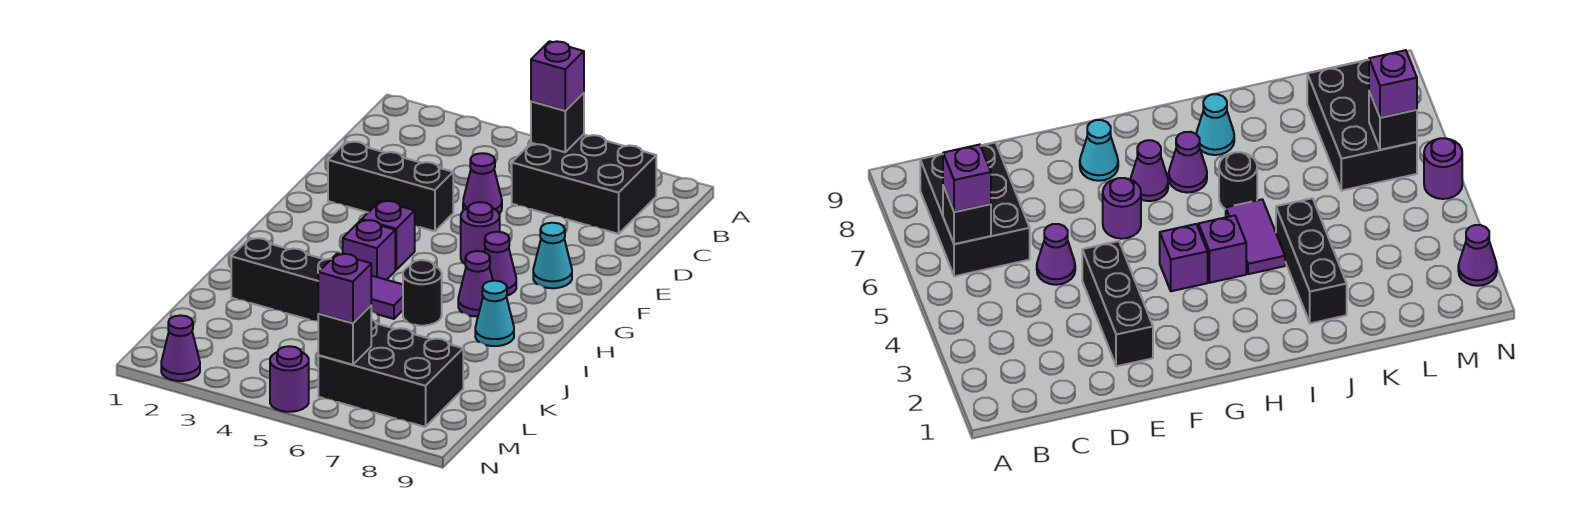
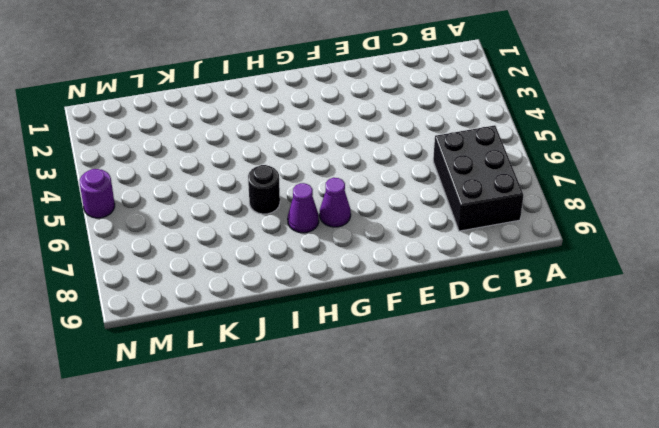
none -> purple cone D5 level 1
none -> black brick E2:E4 level 1
none -> purple round brick F6 level 1

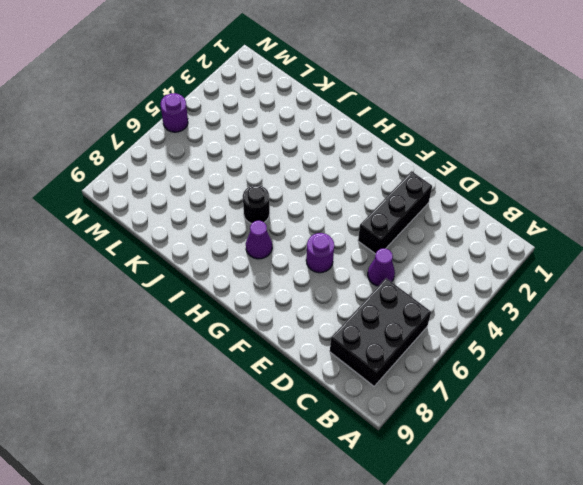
none -> cyan cone F8 level 1
none -> purple brick G4 level 1
none -> purple cone G7 level 1

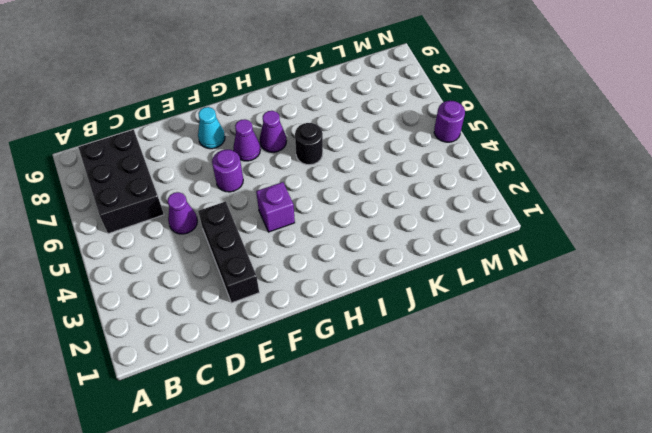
none -> purple brick H4 level 1
none -> purple tile I4:I5 level 1
none -> cyan cone I8 level 1

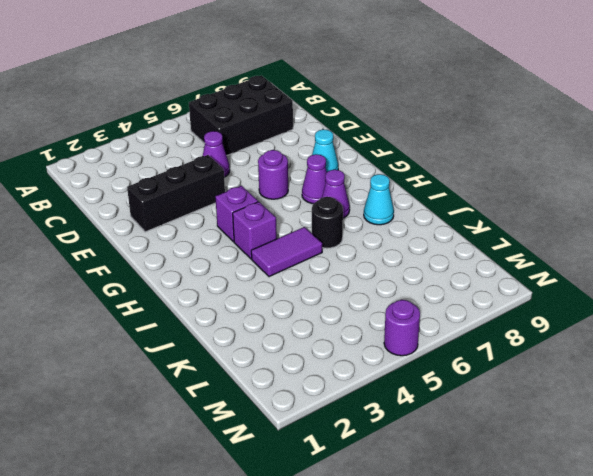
none -> black brick J2:J4 level 1
none -> black brick L6:M8 level 1
none -> purple cone N2 level 1

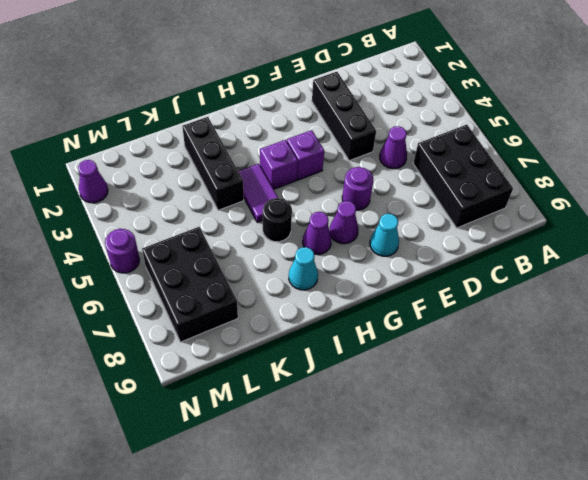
none -> black brick B6 level 2
none -> black brick M6 level 2
none -> purple brick B6 level 3

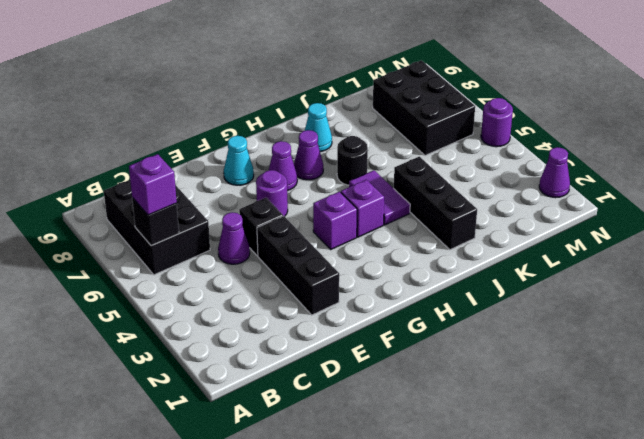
black brick E5 level 1 -> black brick M6 level 2
none -> purple brick M6 level 3

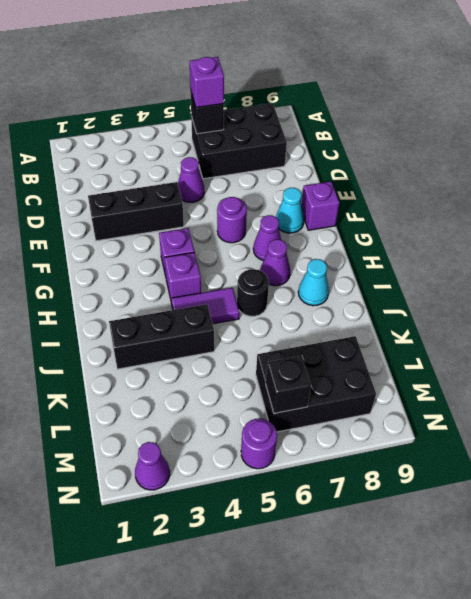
purple brick F9 level 1 -> purple brick M6 level 3

